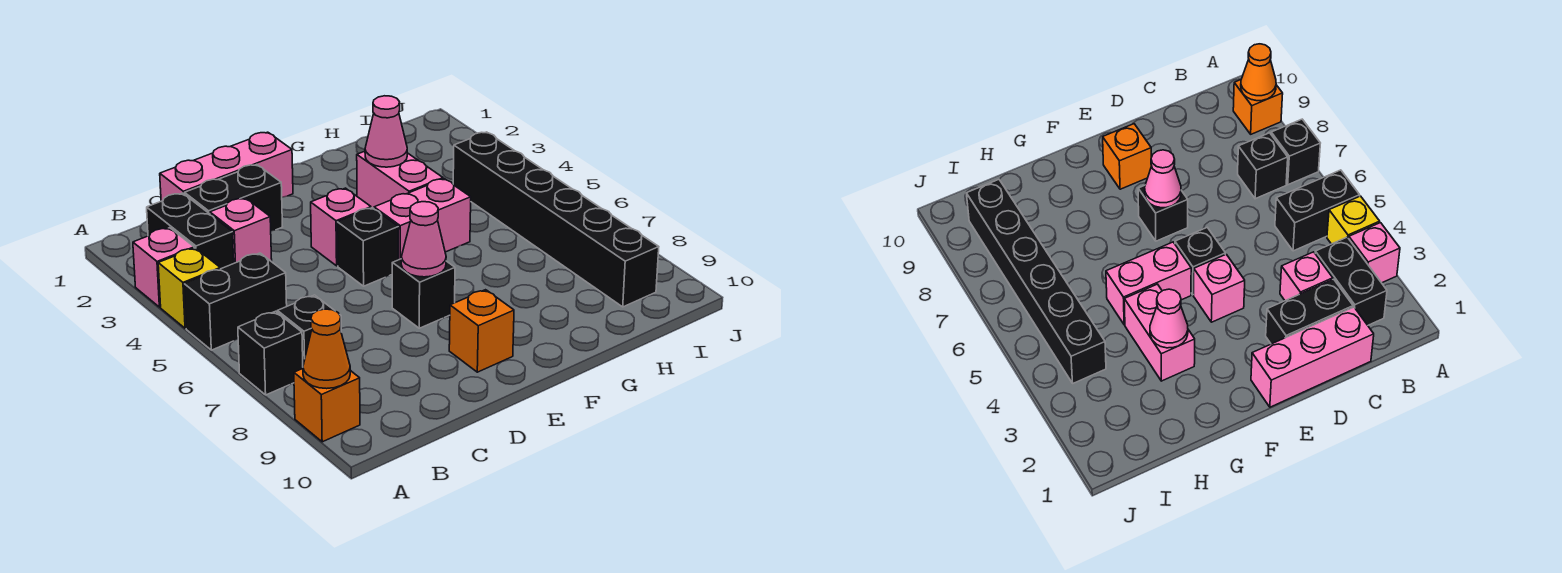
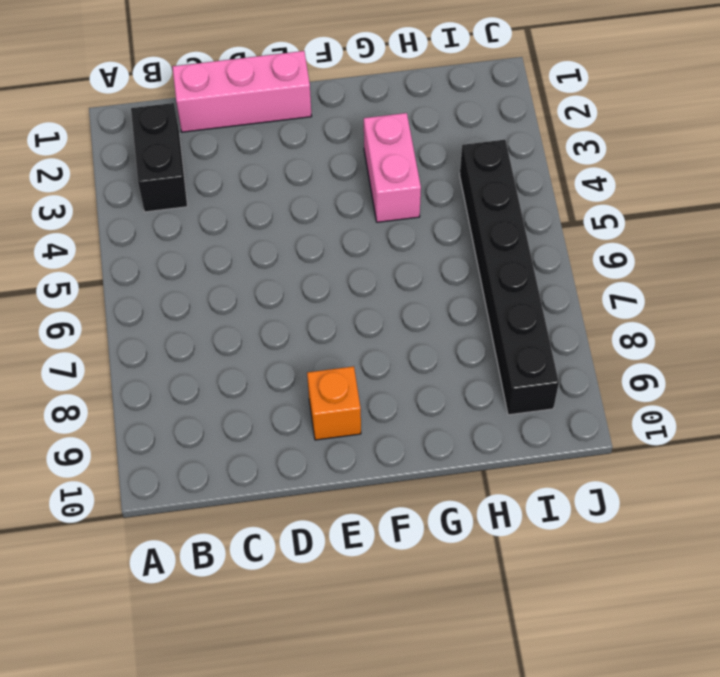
none -> pink brick A3 level 1
none -> yellow brick A4 level 1
none -> black brick A5:B5 level 1

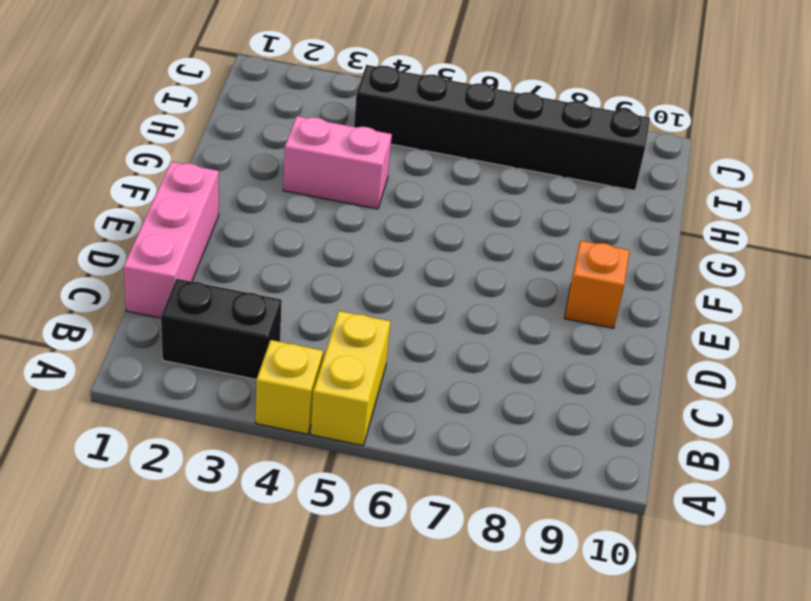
yellow brick A5:B5 level 1 -> black brick A5:B5 level 1
none -> pink brick A3 level 1
none -> black brick A7 level 1
none -> orange brick A9 level 1

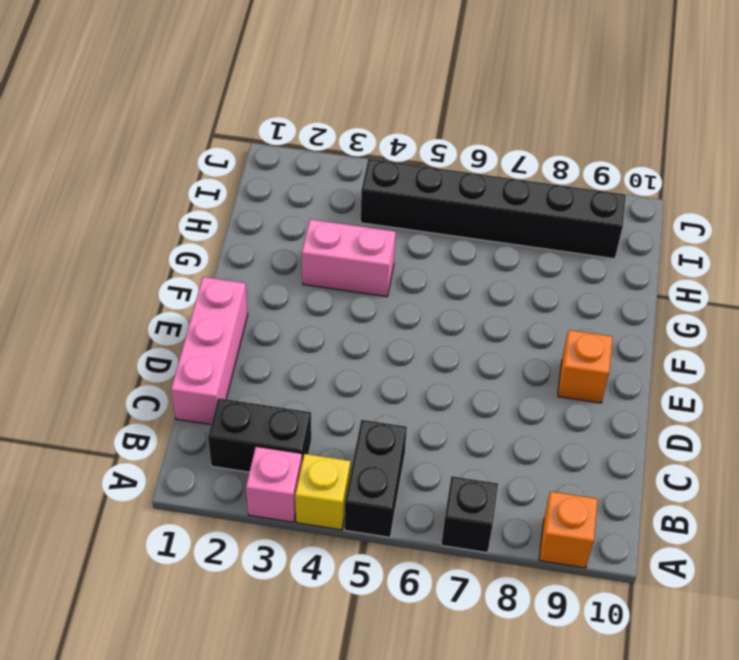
none -> black brick B7 level 1
none -> black brick C2:D2 level 1
none -> pink brick C3 level 1

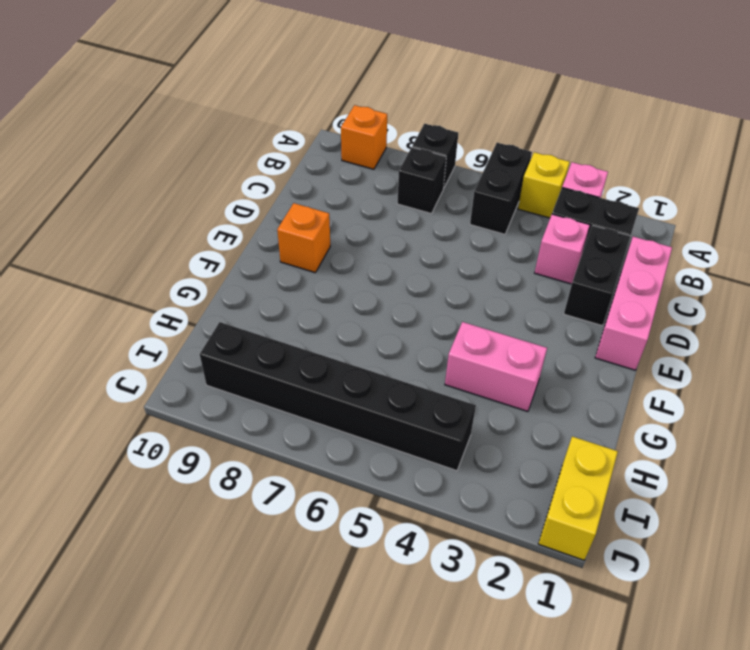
yellow brick I1:J1 level 1 -> none
none -> pink brick E4 level 1
none -> black brick E5 level 1
none -> black brick E7 level 1

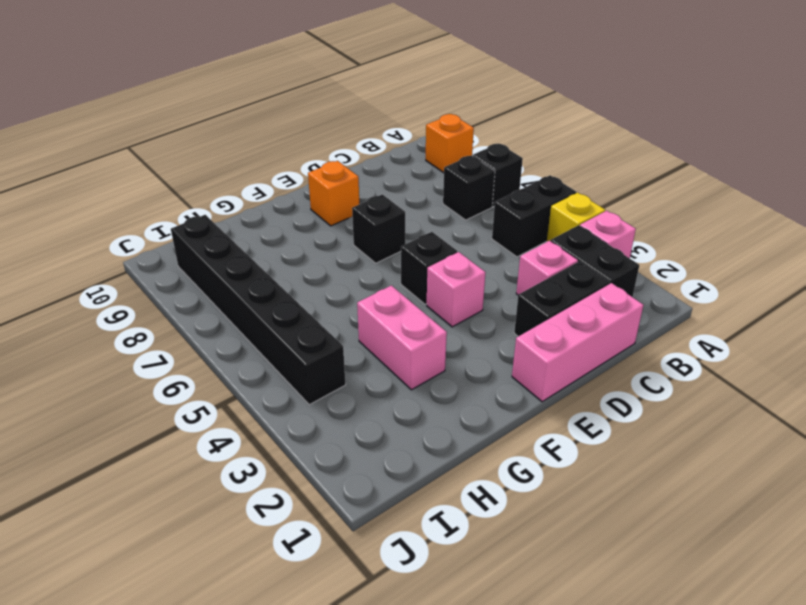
none -> pink brick F5:G5 level 1
none -> orange cone A9 level 2
none -> pink cone E7 level 2

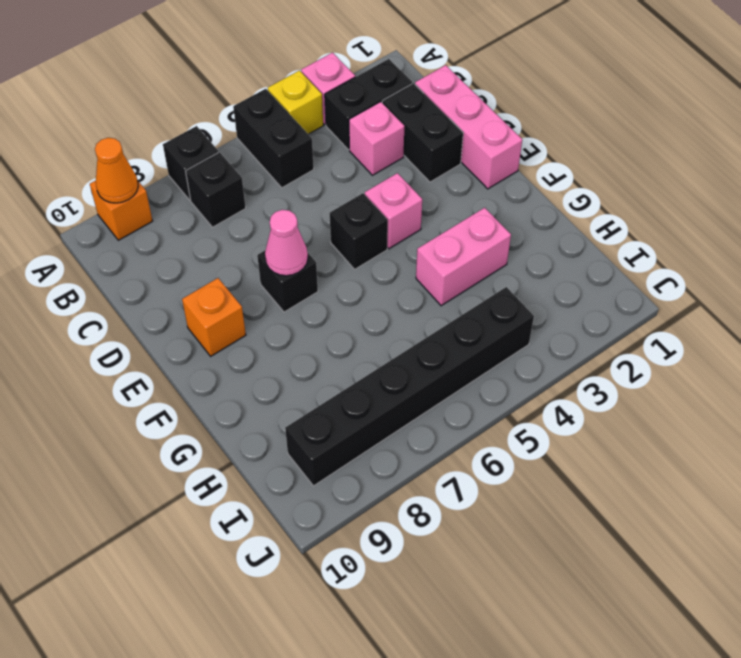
none -> pink brick F5:G5 level 1
none -> pink cone G3 level 2

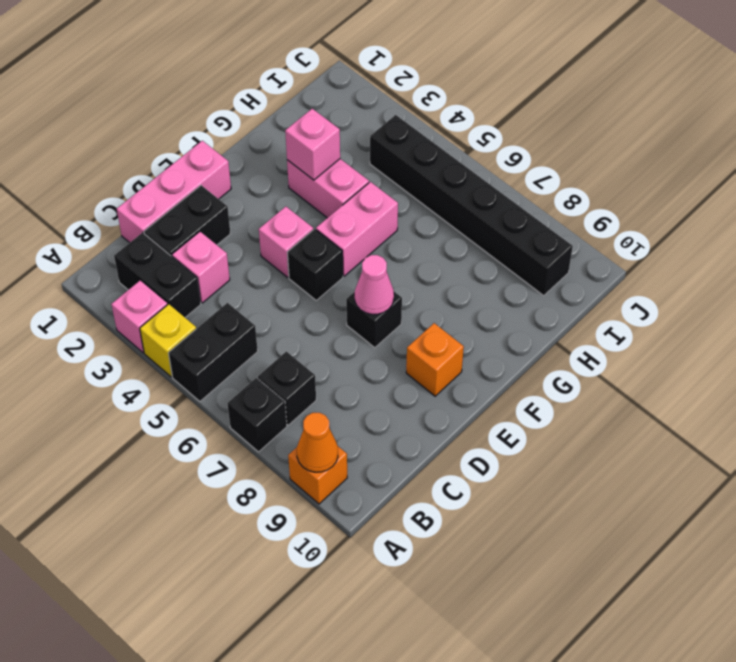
pink brick G3 level 2 -> pink cone G3 level 2

